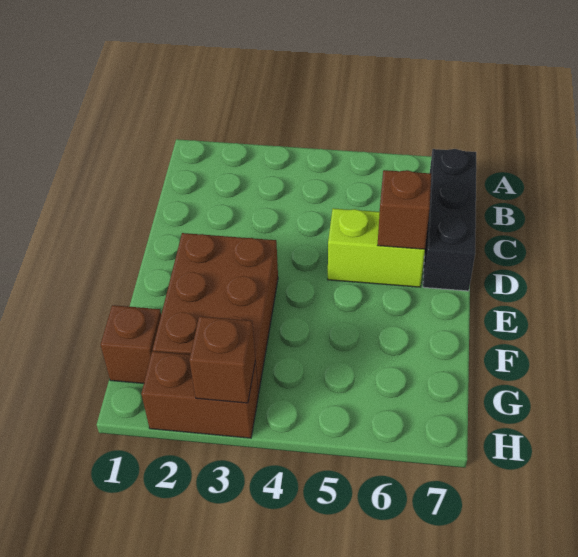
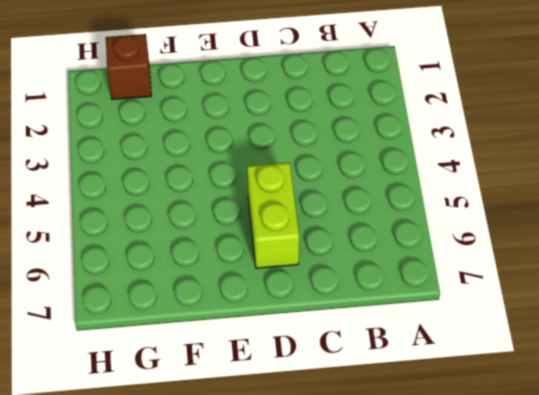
none -> black brick B7:D7 level 1
none -> brown brick E2:G3 level 1

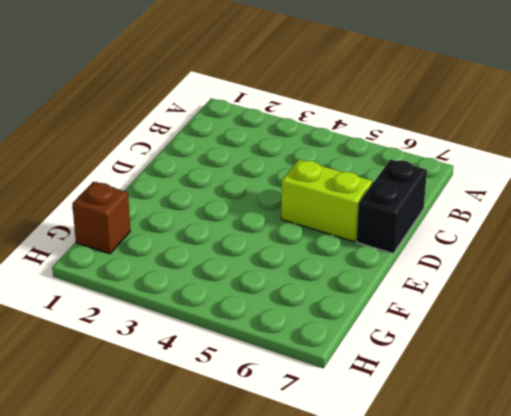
black brick C7:D7 level 1 -> black brick B7:D7 level 1
none -> brown brick E2:G3 level 1
none -> brown brick H2:H3 level 1

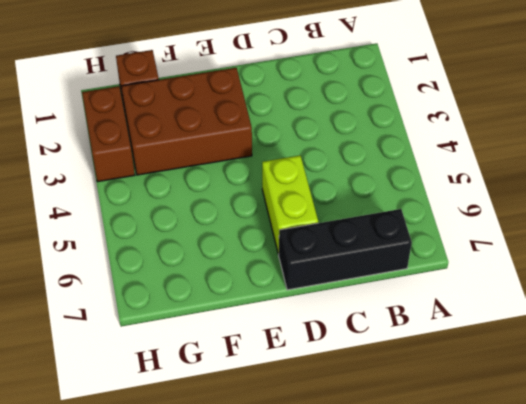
none -> brown brick D6 level 2
none -> brown brick H3 level 2

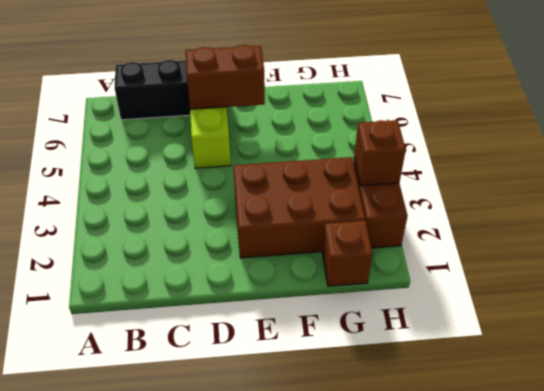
brown brick D6:E6 level 2 -> brown brick D6 level 2

